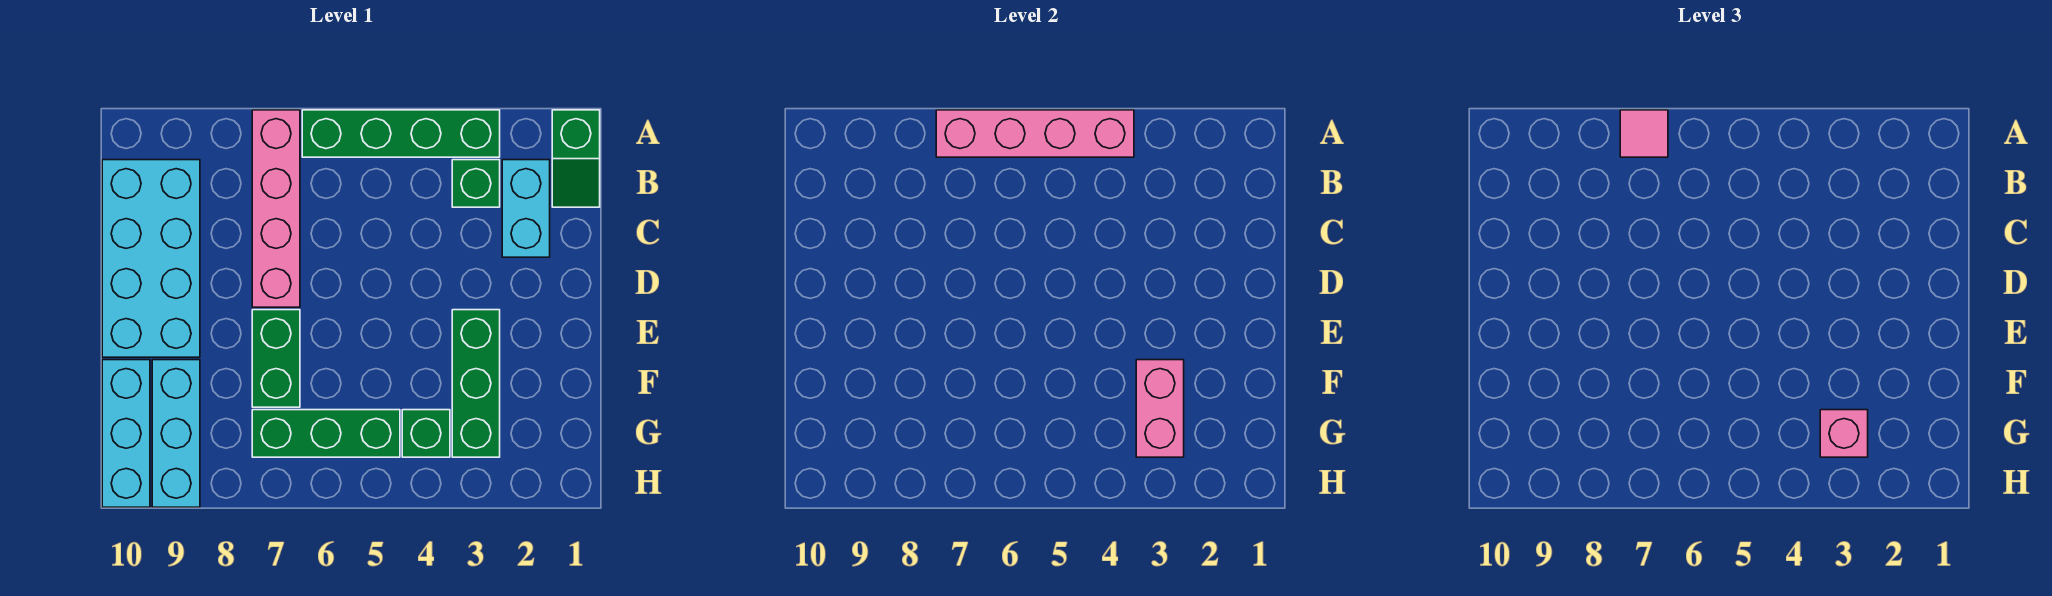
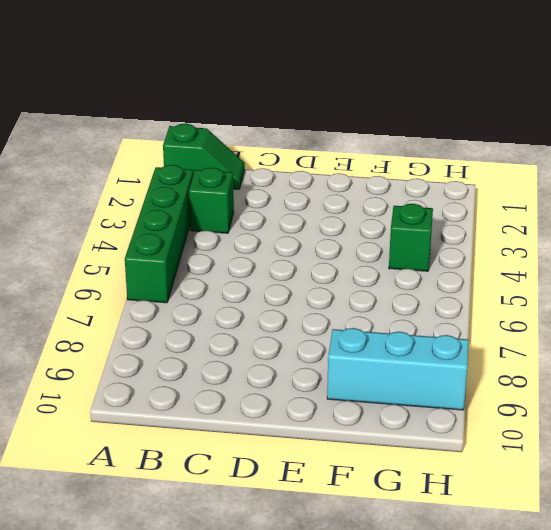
none -> pink brick A7:D7 level 1
none -> cyan brick B2:C2 level 1
none -> cyan brick B9:E10 level 1

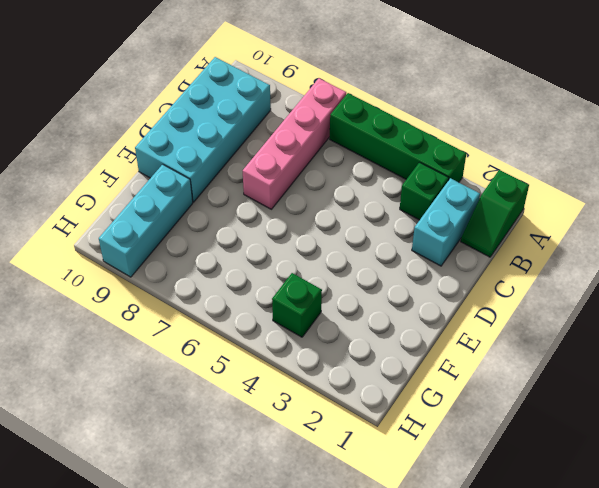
none -> green brick E3:G3 level 1
none -> green brick E7:F7 level 1
none -> cyan brick F10:H10 level 1

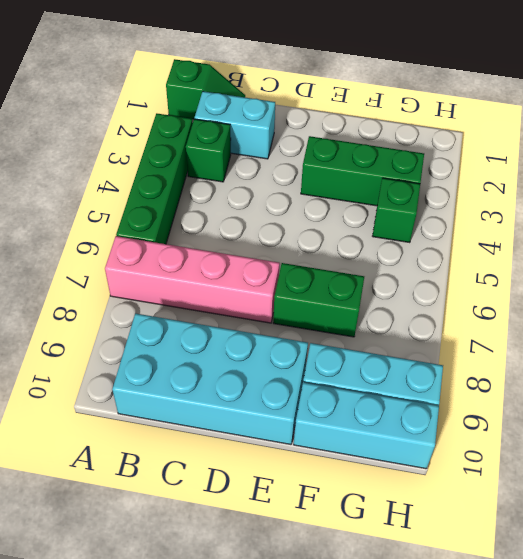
none -> green brick G5:G7 level 1
none -> pink brick A4:A7 level 2
none -> pink brick F3:G3 level 2

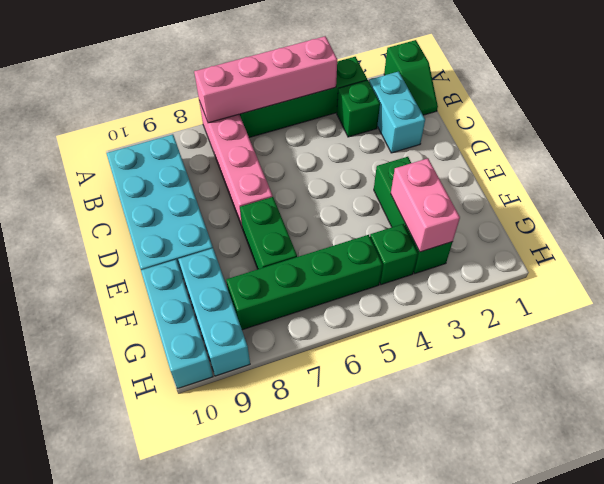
green brick G5:G8 level 1 -> green brick G5:G7 level 1
none -> pink tile A7 level 3
none -> pink brick G3 level 3

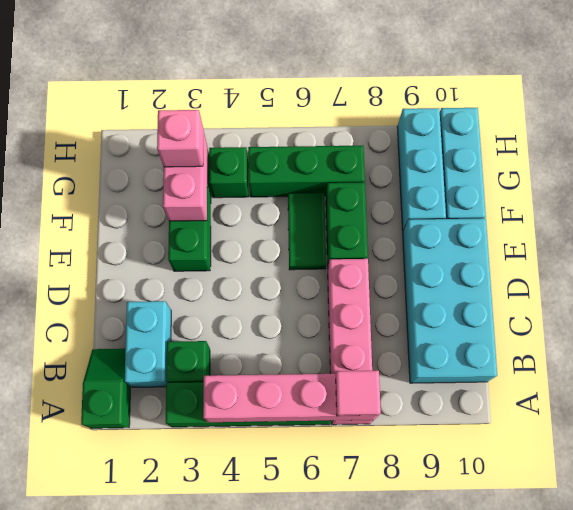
green tile E6:F6 level 1 -> none

